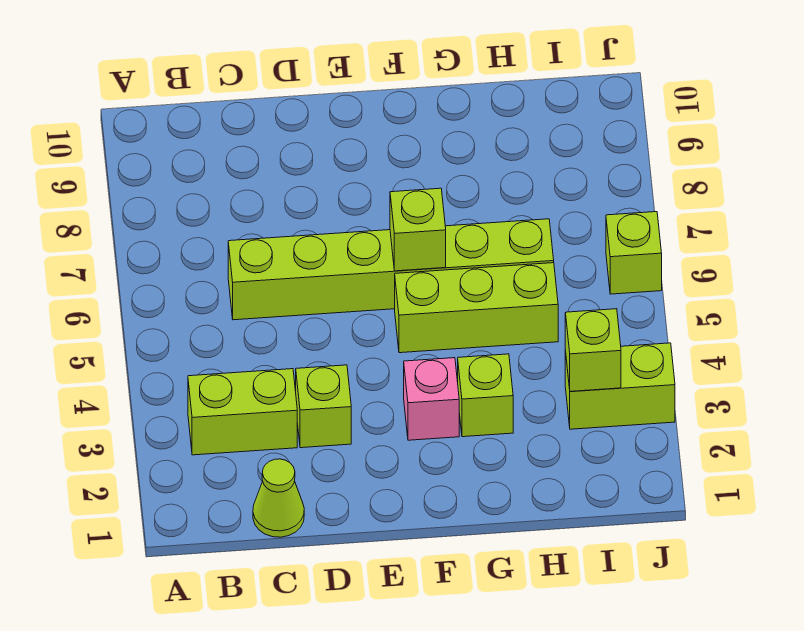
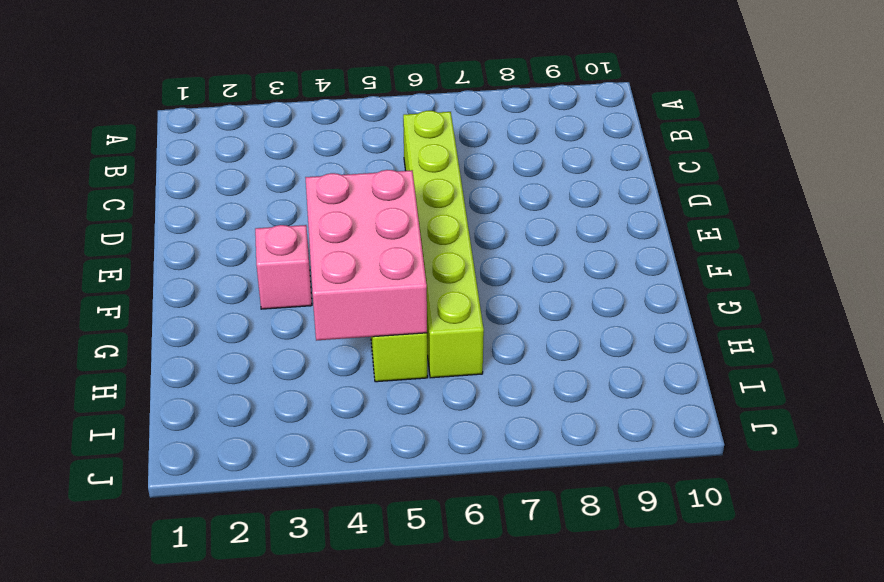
pink brick F4:H5 level 2 -> none
none -> lime brick B3:C3 level 1
none -> lime cone C1 level 1

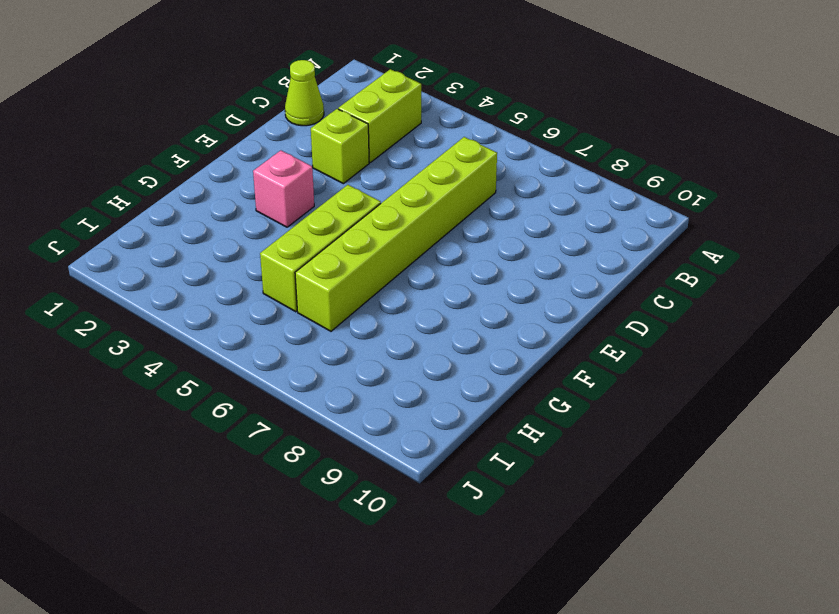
none -> lime brick G3 level 1
none -> lime brick I3:J3 level 1

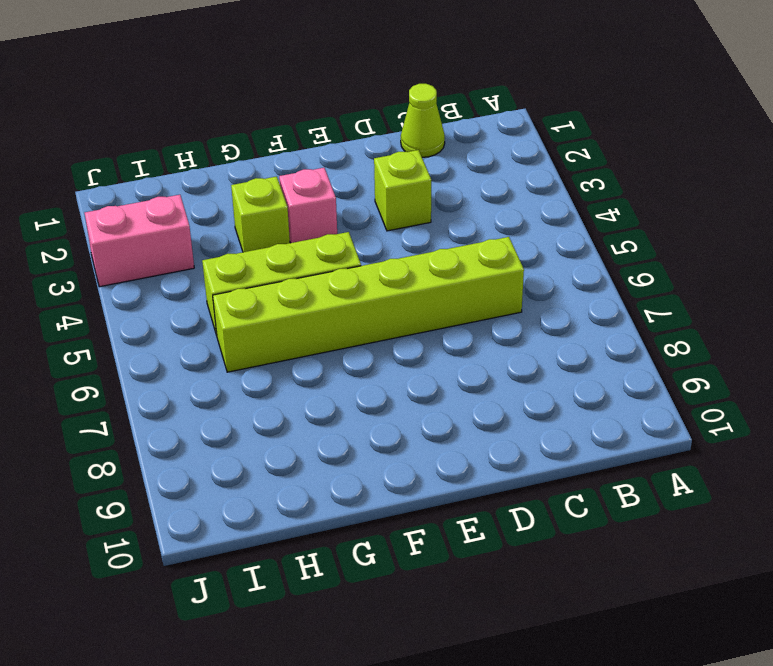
pink brick I3:J3 level 1 -> lime brick I3:J3 level 1
none -> lime brick B3:C3 level 1
none -> lime brick J6 level 1

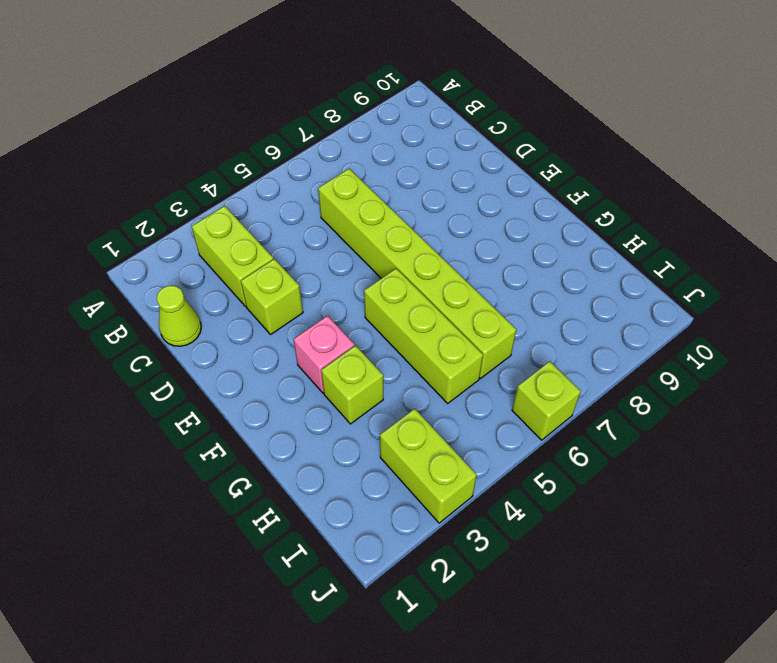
none -> lime brick F6 level 2
none -> lime brick I3 level 2

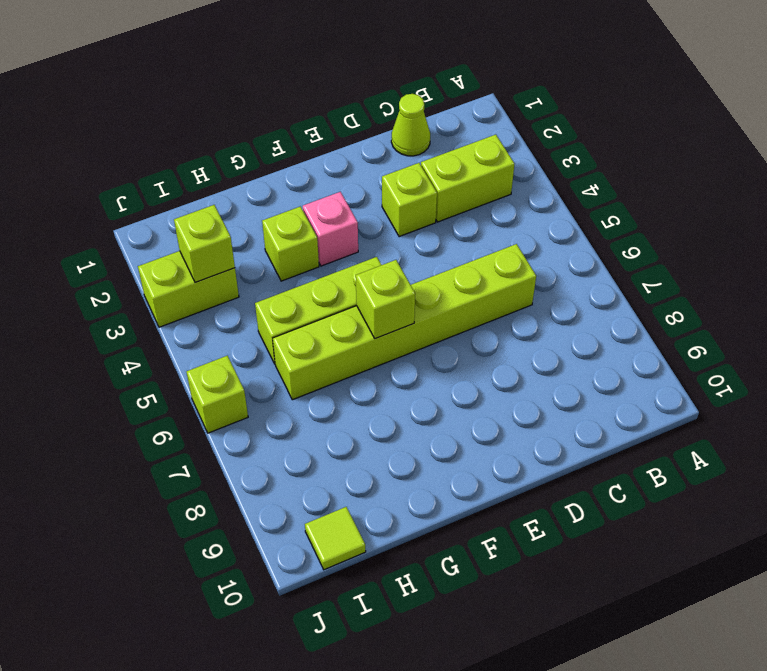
lime tile I10 level 1 -> none

